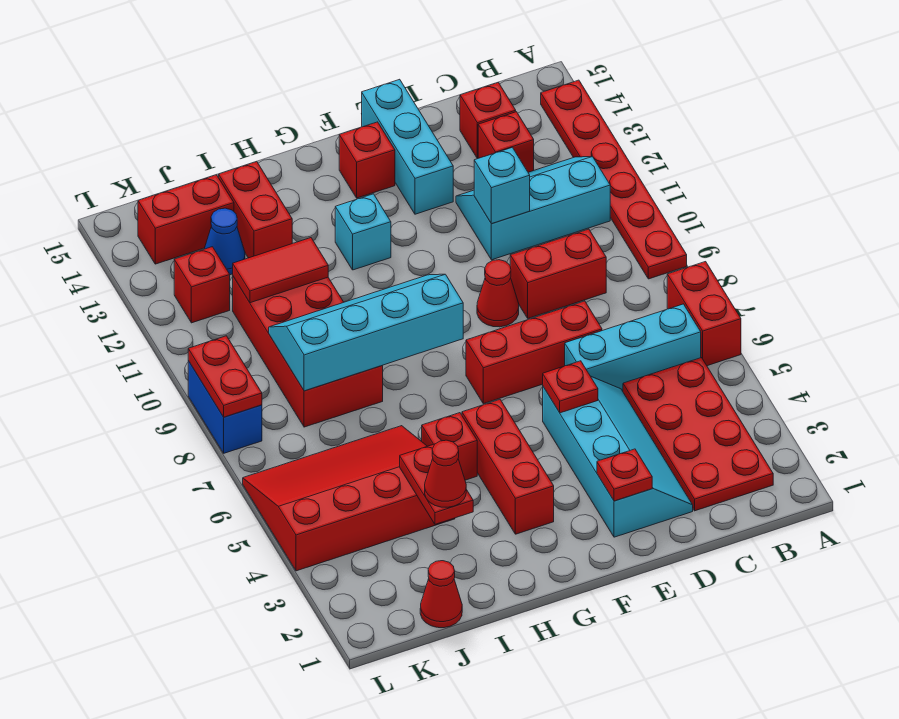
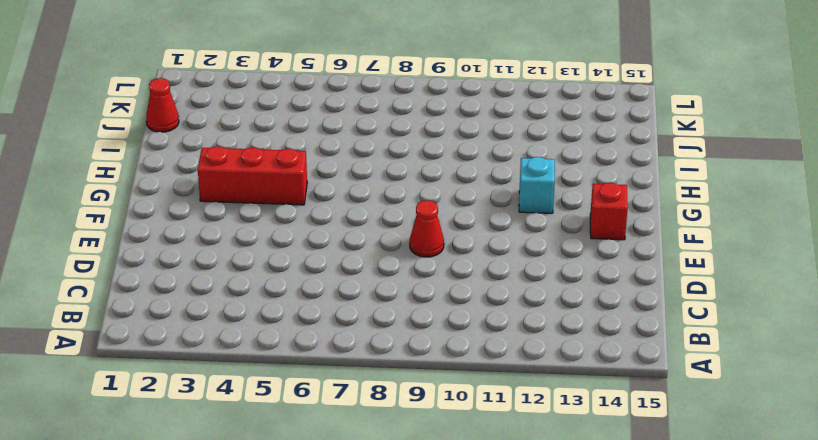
none -> red brick A6:A7 level 1
none -> red plate A9:A14 level 1
none -> red plate B2:C5 level 1
none -> cyan brick B6:D6 level 1

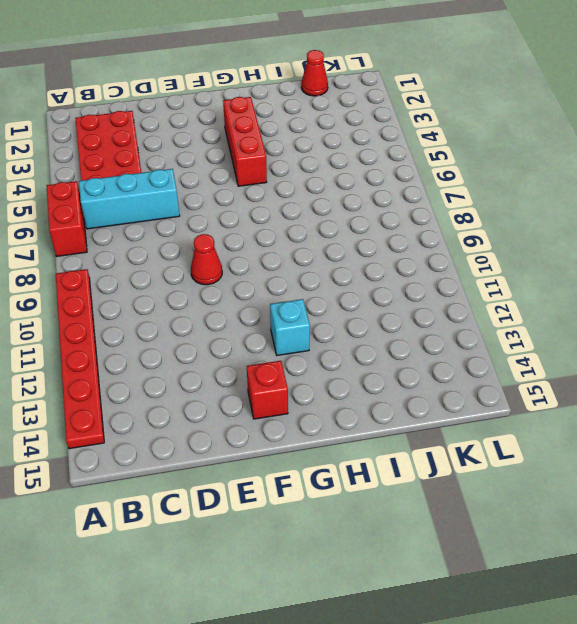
none -> cyan slope B11:D12 level 1 top 11
none -> red brick C9:D9 level 1
none -> red brick C13 level 1
none -> red brick C14 level 1

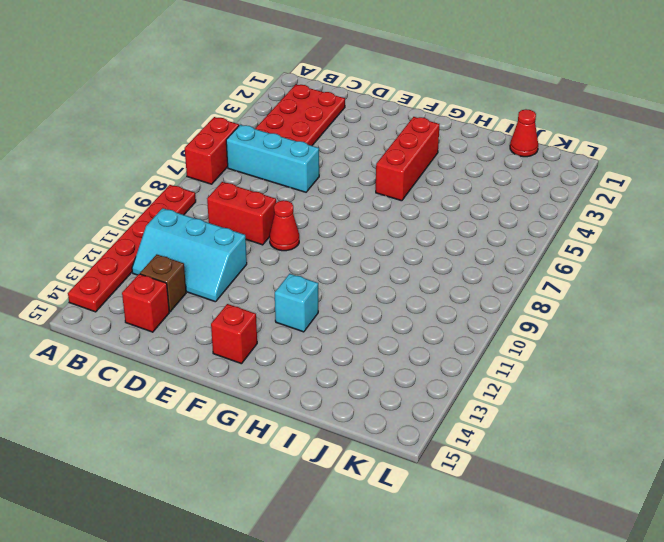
brown brick C13 level 1 -> red brick C13 level 1
none -> cyan slope D2:E5 level 1 top E
none -> red brick D7:F7 level 1
none -> cyan brick E13:E15 level 1
none -> red brick H5 level 1

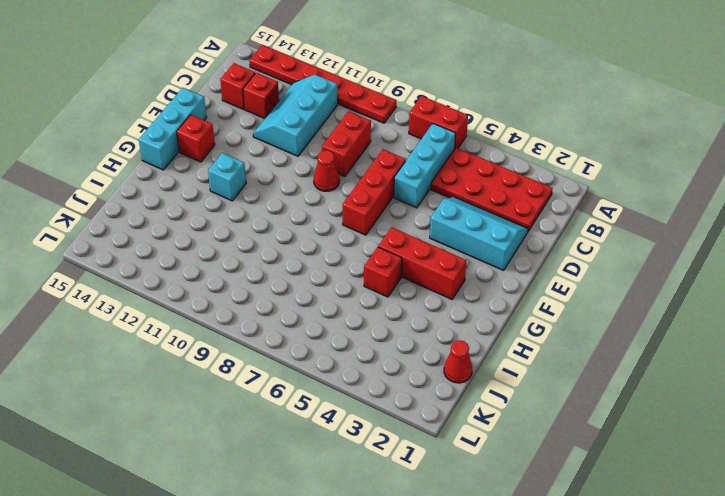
cyan slope D2:E4 level 1 top E -> cyan slope D2:E5 level 1 top E
cyan brick E15:G15 level 1 -> cyan brick E13:E15 level 1
none -> red slope I4:L6 level 1 top 4
none -> red brick I8:J11 level 1
none -> red brick I13:I14 level 1
none -> blue cone J13 level 1

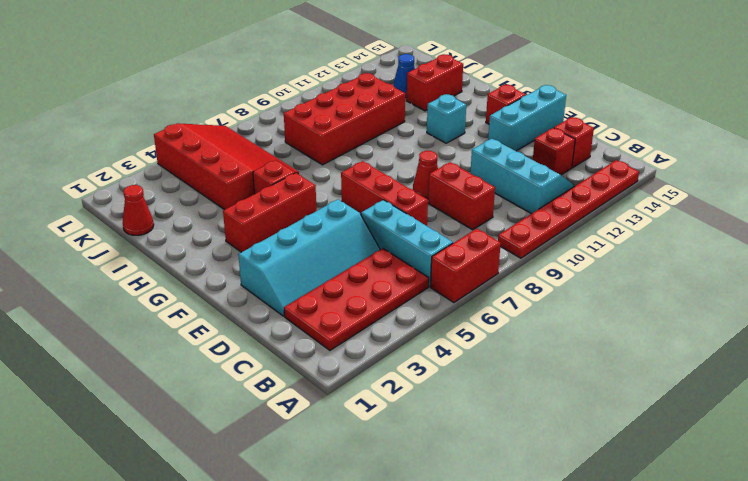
none -> red brick J14:K14 level 1
none -> red brick K12 level 1
none -> blue brick L8:L9 level 1
none -> cyan brick D11 level 2

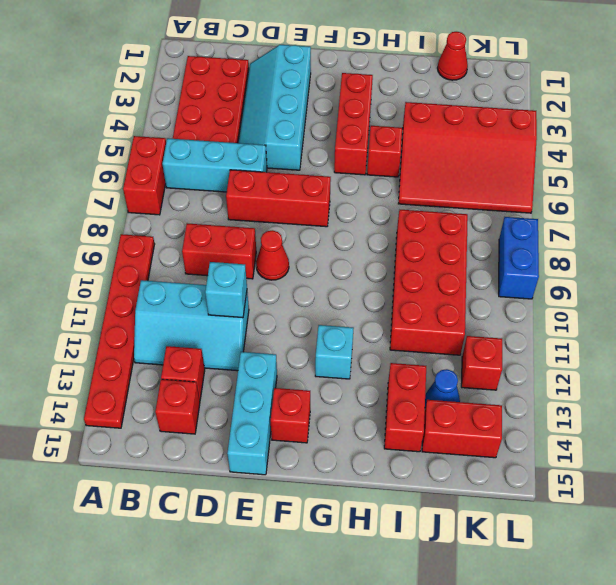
none -> red plate E2 level 2
none -> red plate E5 level 2
none -> cyan slope G8:J9 level 2 top 8
none -> red plate I3:I4 level 2

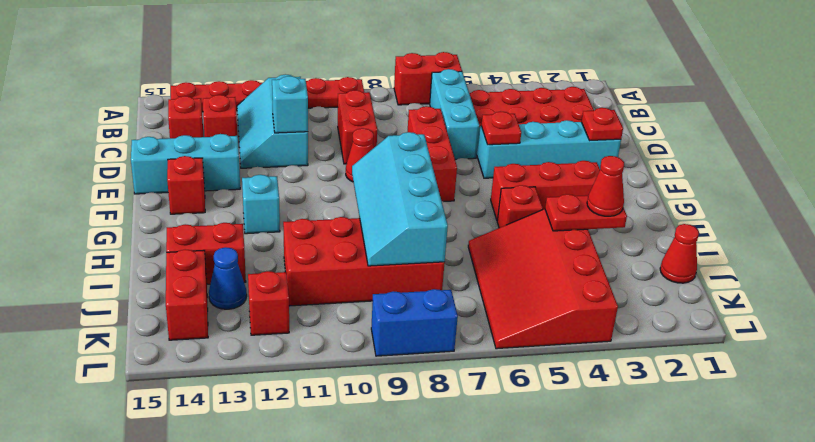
none -> red tile I11:J11 level 2
none -> red plate L8:L9 level 2

